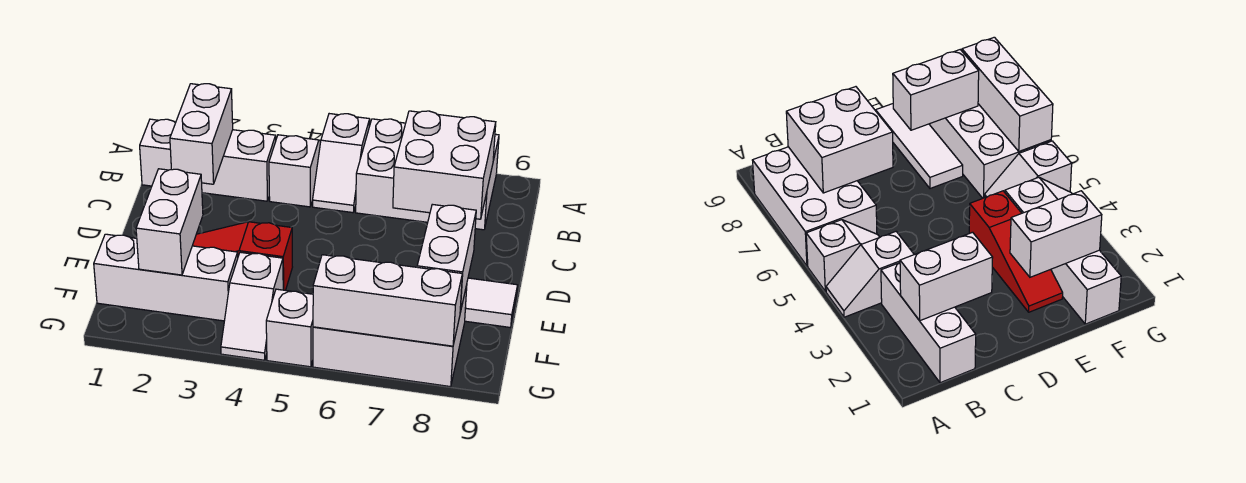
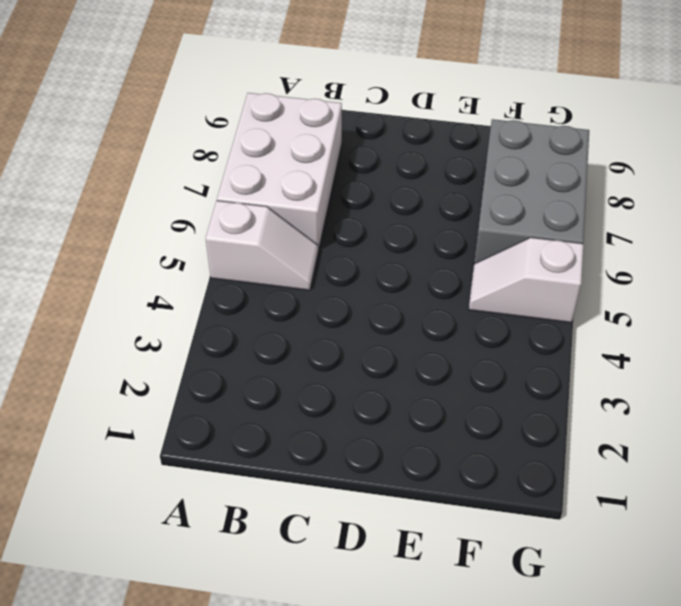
grey brick F6:G8 level 1 -> white brick F6:G8 level 1
none -> white slope A4:B4 level 1 top B
none -> white brick B1:B3 level 1
none -> red slope E2:E4 level 1 top 4

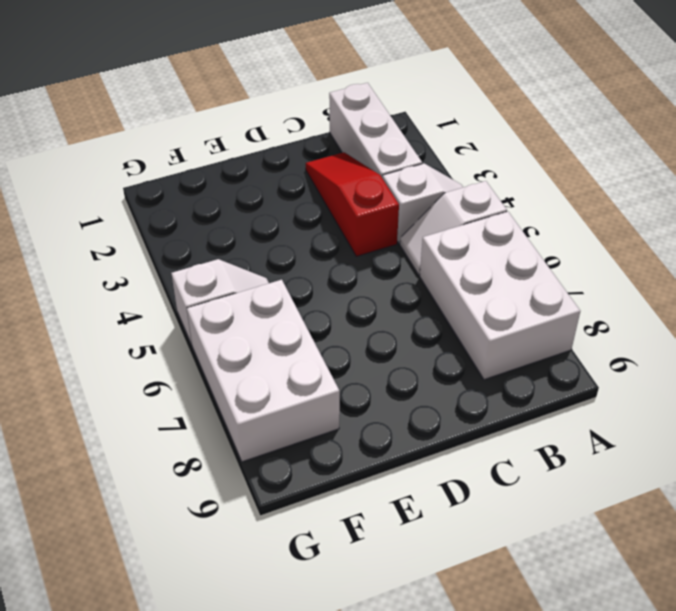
red slope C2:C4 level 1 top 4 -> red slope E2:E4 level 1 top 4
none -> white tile E7:E9 level 1
none -> white brick F1:F3 level 1
none -> white slope F4:G4 level 1 top F

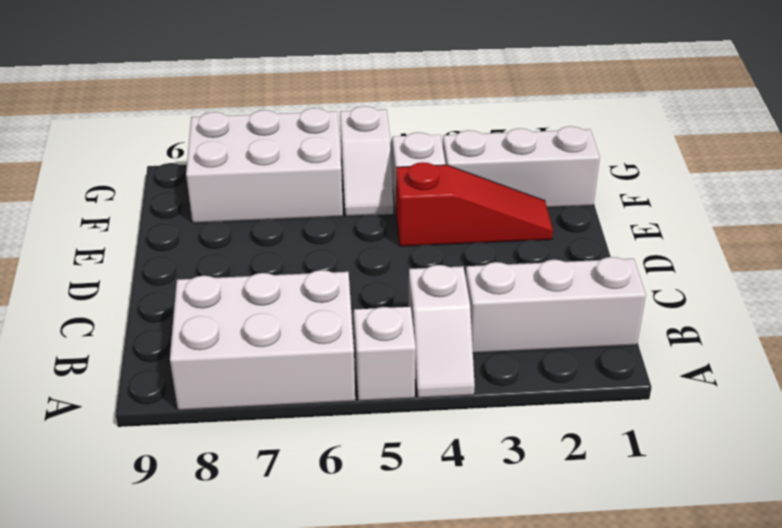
none -> white tile E7:E9 level 1
none -> white brick B2:C2 level 2
none -> white brick B7:C8 level 2

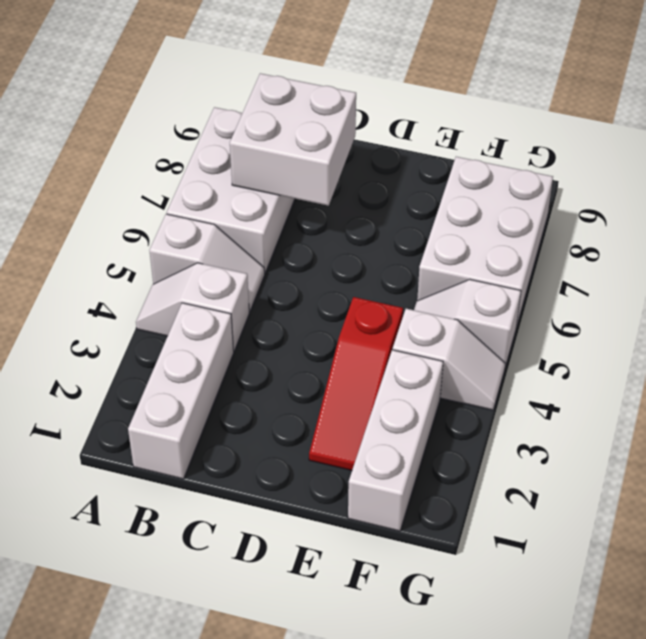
none -> white tile E7:E9 level 1
none -> white brick B2:C2 level 2
none -> white brick E2:F2 level 2

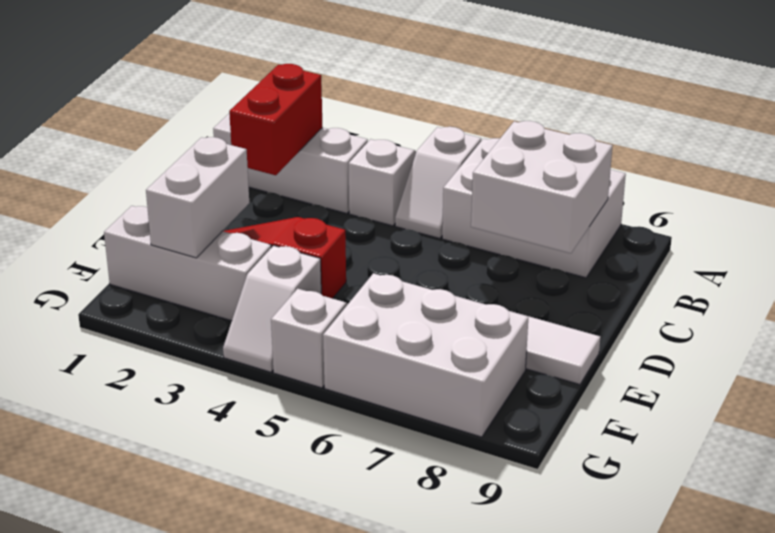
red brick B2:C2 level 2 -> white brick B2:C2 level 2
none -> white brick E8:F8 level 2
none -> white brick G6:G8 level 2

